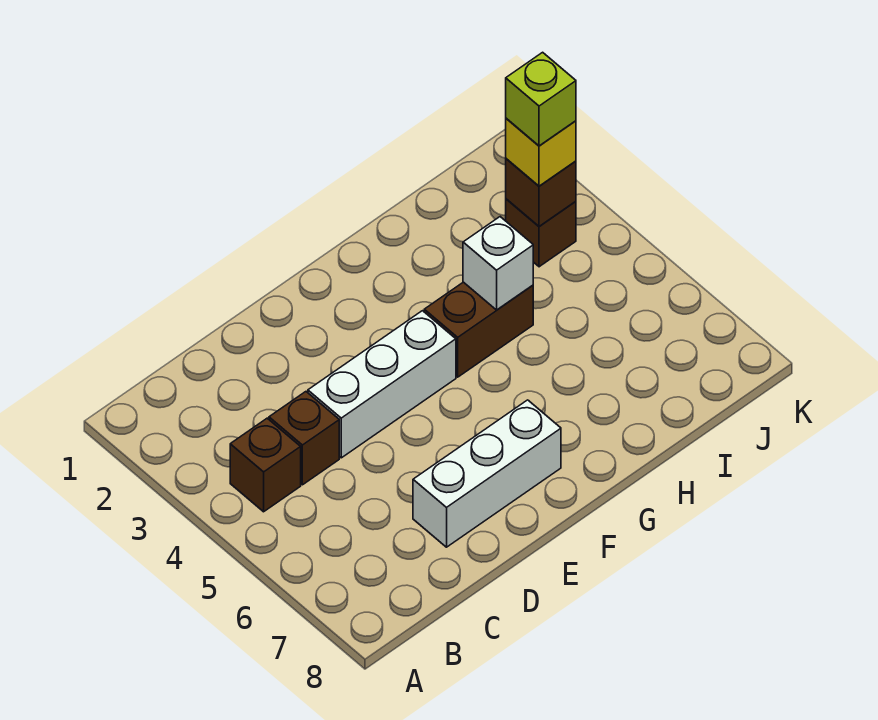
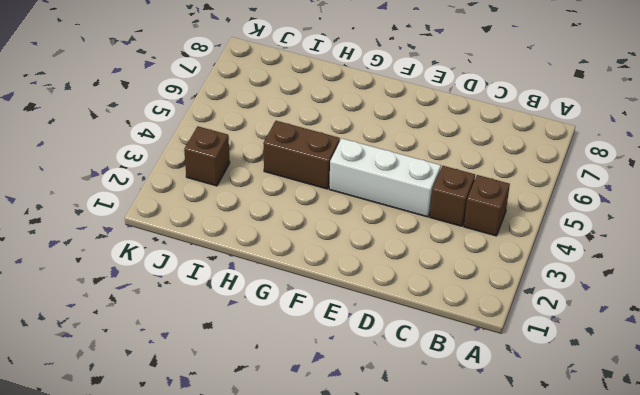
none -> white brick D7:F7 level 1
none -> white brick H4 level 2

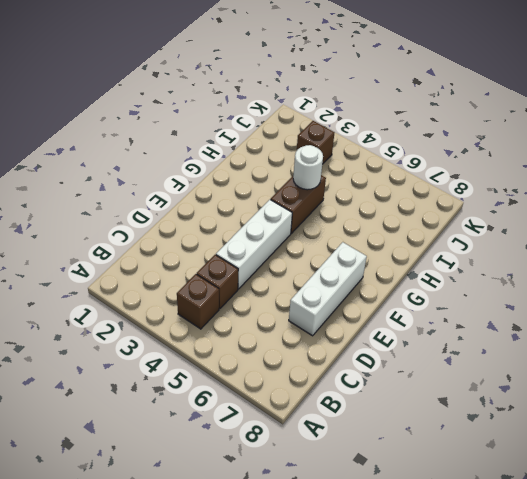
white round brick H4 level 2 -> white brick H4 level 2
none -> brown brick J3 level 2
none -> yellow brick J3 level 3

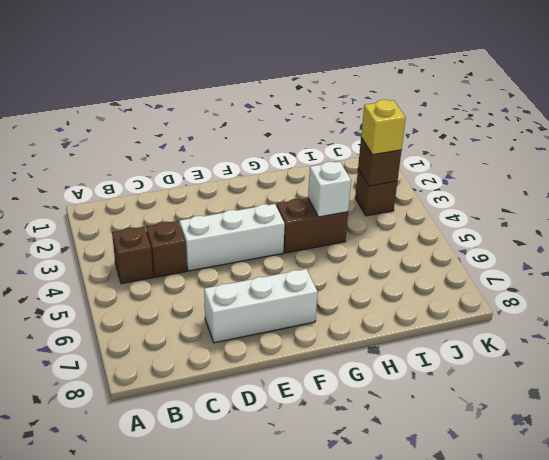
none -> lime brick J3 level 4

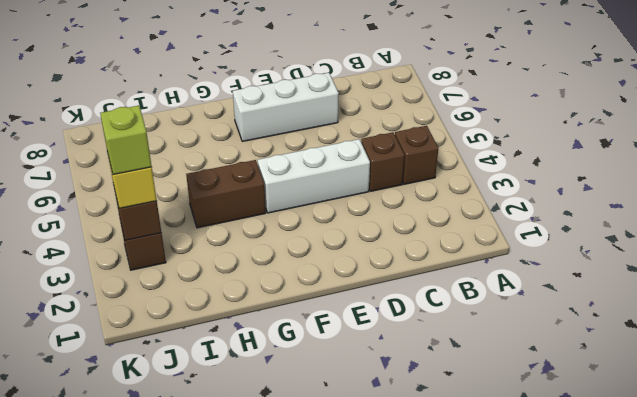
none -> white brick H4 level 2

